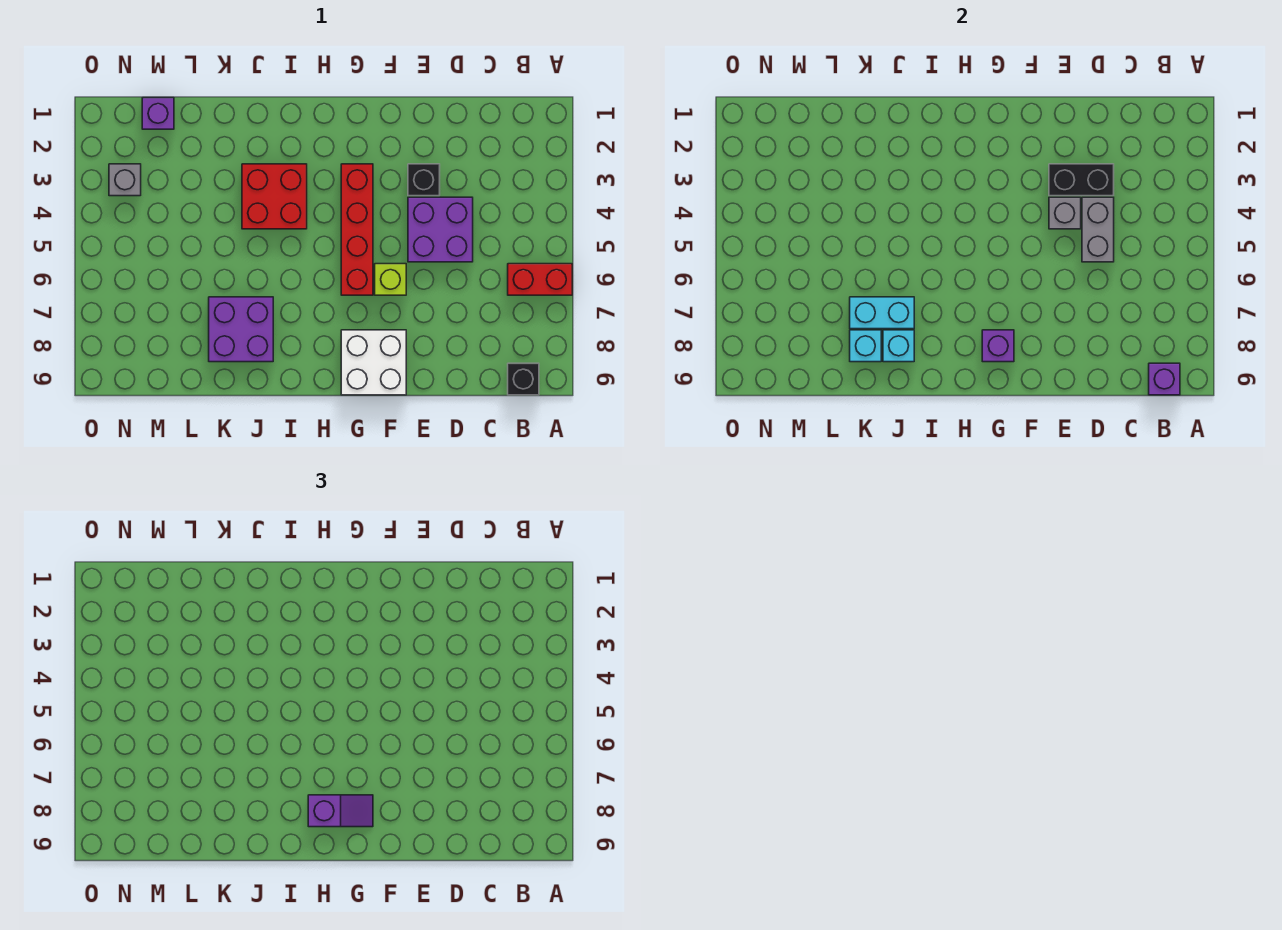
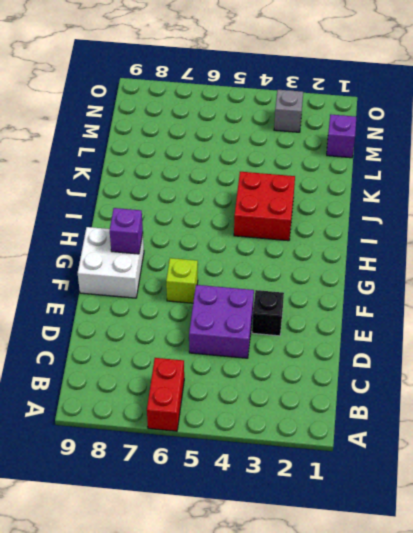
none -> black brick B9 level 1
none -> red brick G3:G6 level 1
none -> purple brick J7:K8 level 1

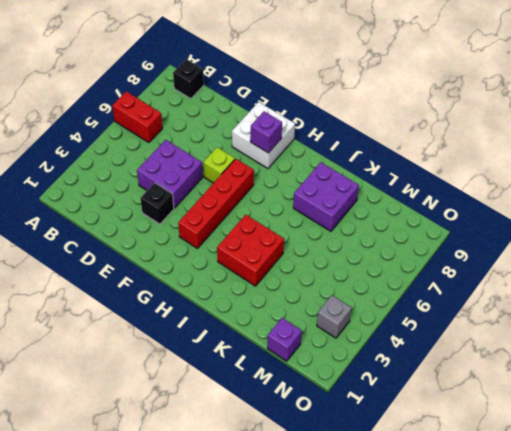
none -> purple brick B9 level 2
none -> black brick D3:E3 level 2
none -> grey brick D4:D5 level 2

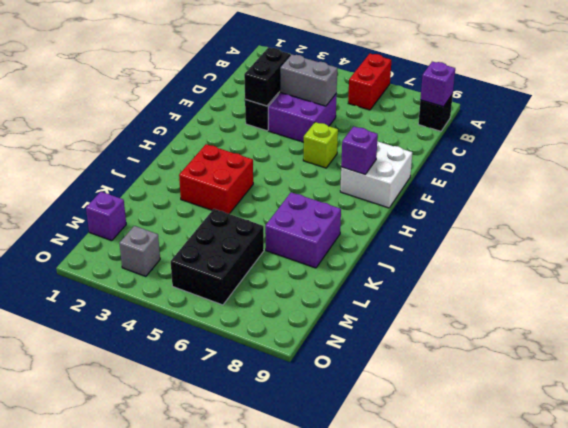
black brick L5:N6 level 1 -> none
none -> red brick G3:G6 level 1
none -> grey brick E4 level 2
none -> cyan brick J7:K7 level 2

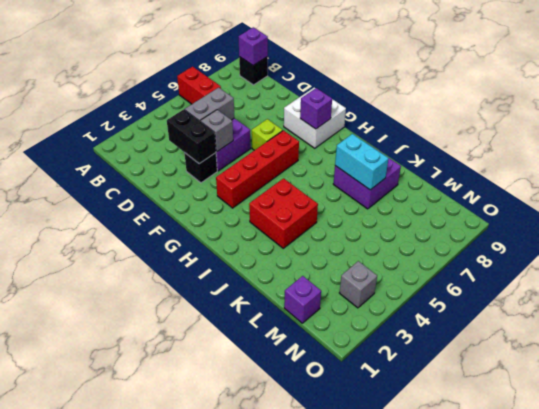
none -> cyan brick J8 level 2
none -> cyan brick K8 level 2
none -> purple slope G8:H8 level 3 top H

